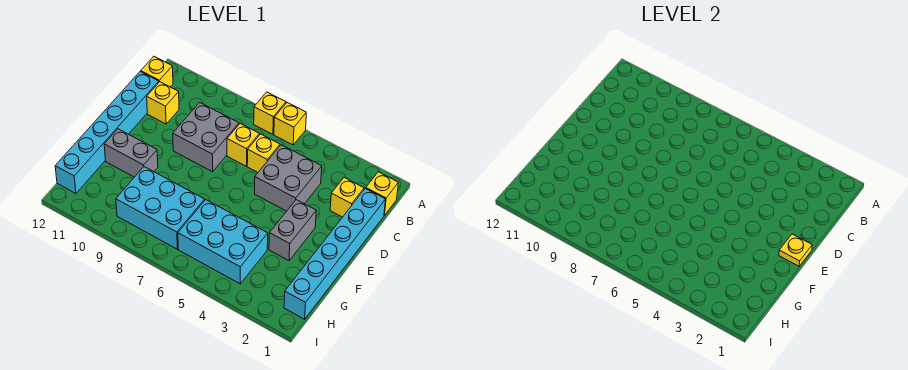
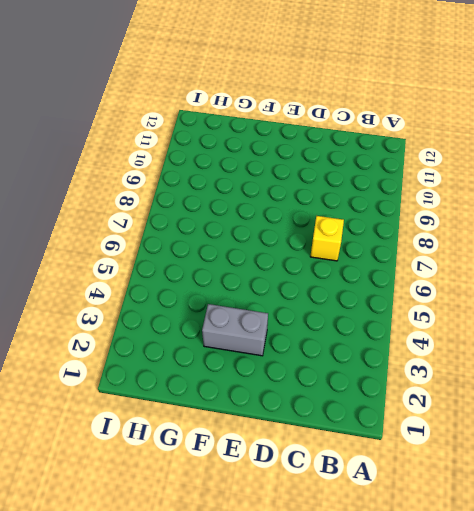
none -> yellow brick A6 level 1
none -> yellow brick A7 level 1
none -> yellow brick B1 level 1

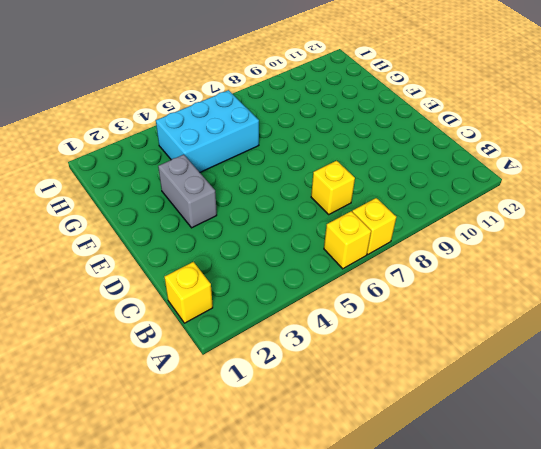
none -> yellow brick B12 level 1
none -> cyan brick C1:H1 level 1
none -> yellow brick C2 level 1

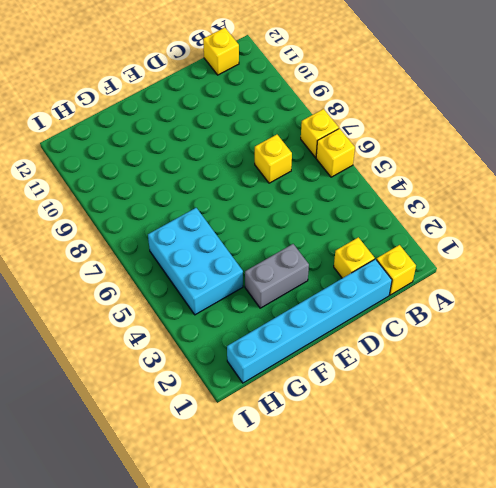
none -> grey brick C4:D5 level 1
none -> yellow brick C6 level 1
none -> grey brick C8:D9 level 1

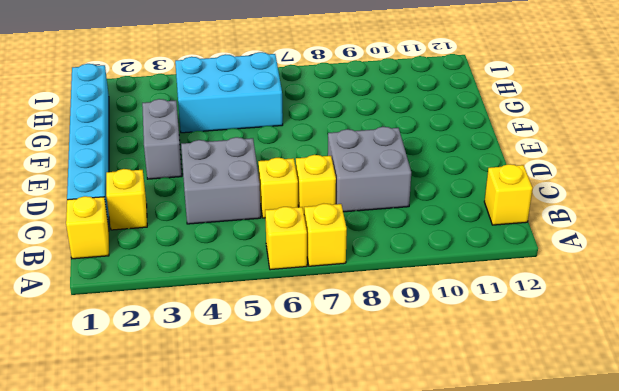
none -> yellow brick C11 level 1
none -> cyan brick C12:H12 level 1
none -> grey brick F10:F11 level 1

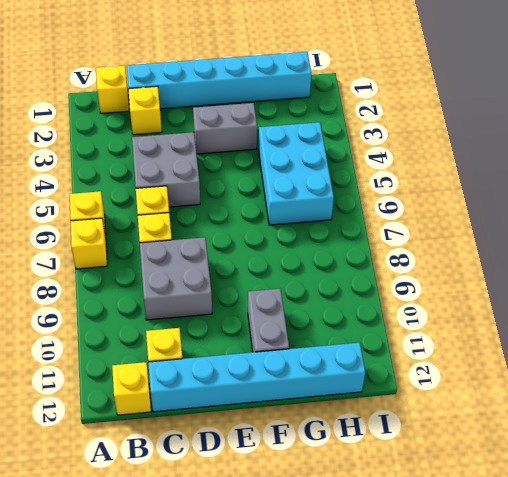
none -> cyan brick G7:H9 level 1
none -> yellow plate E1 level 2

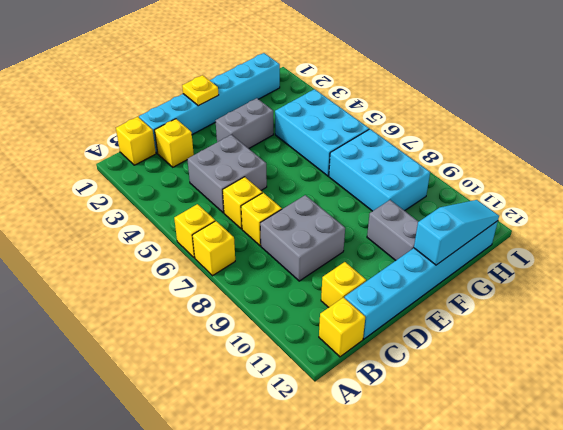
cyan slope F12:H12 level 2 top F -> none

